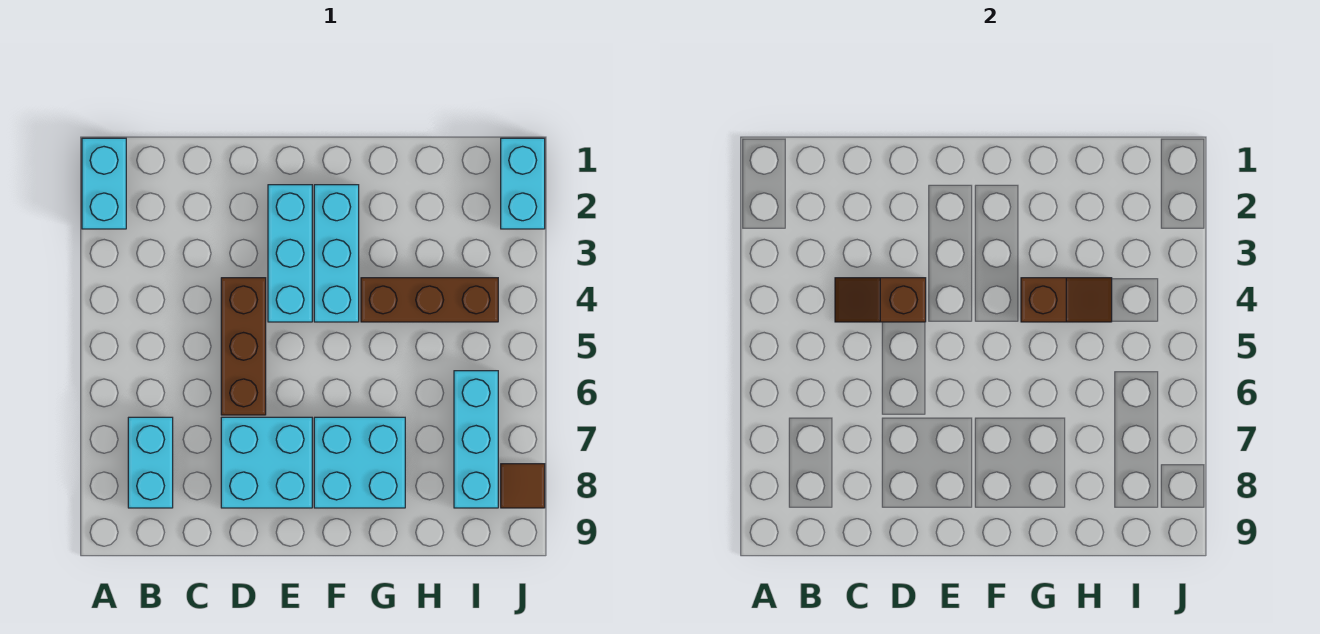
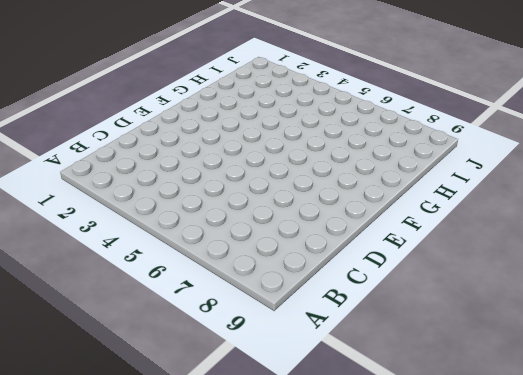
none -> cyan brick A1:A2 level 1
none -> cyan brick B7:B8 level 1
none -> brown brick D4:D6 level 1

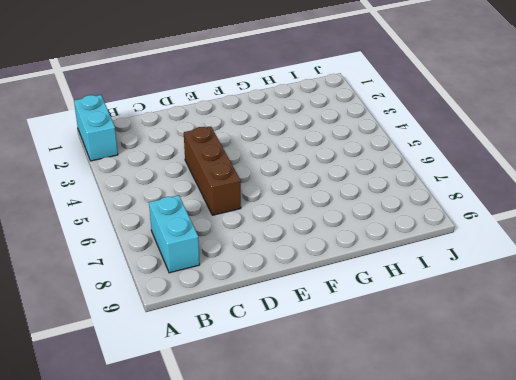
none -> cyan brick D7:E8 level 1
none -> cyan brick E2:E4 level 1
none -> cyan brick F2:F4 level 1

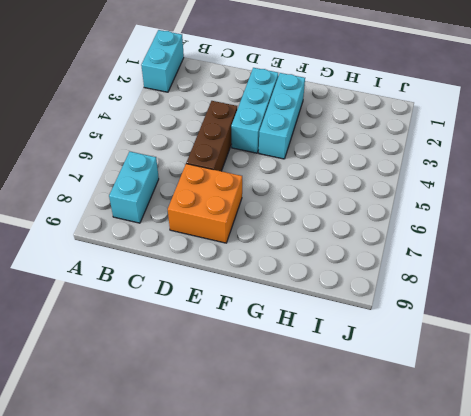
orange brick D7:E8 level 1 -> cyan brick D7:E8 level 1
none -> cyan brick F7:G8 level 1
none -> brown brick G4:I4 level 1
none -> cyan brick I6:I8 level 1

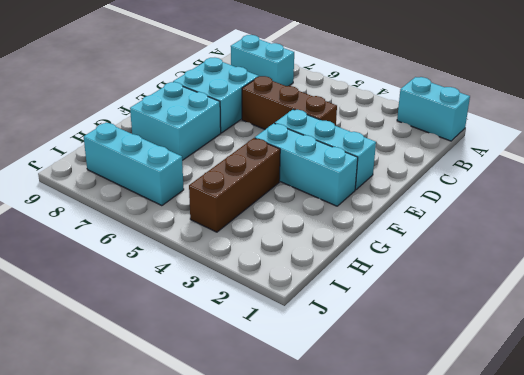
none -> cyan brick J1:J2 level 1
none -> brown tile J8 level 1
none -> brown slope C4:D4 level 2 top D

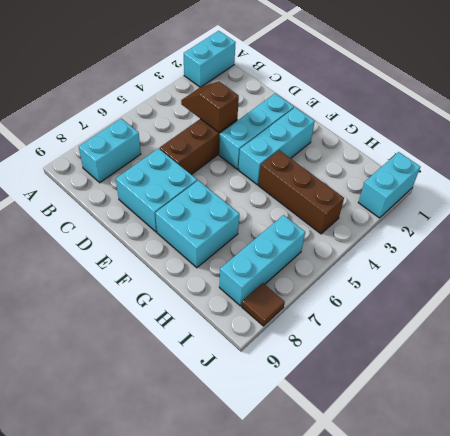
none -> brown slope G4:H4 level 2 top G

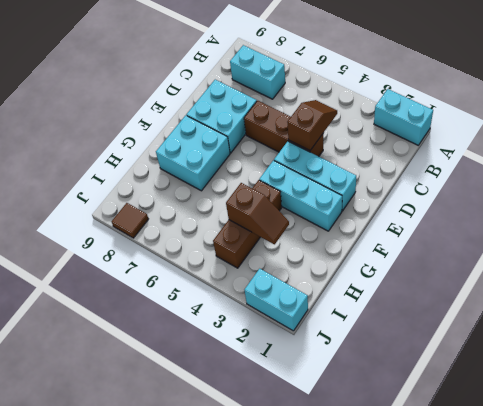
brown slope H3:H4 level 2 top 4 -> brown slope G4:H4 level 2 top G
none -> cyan brick I6:I8 level 1

